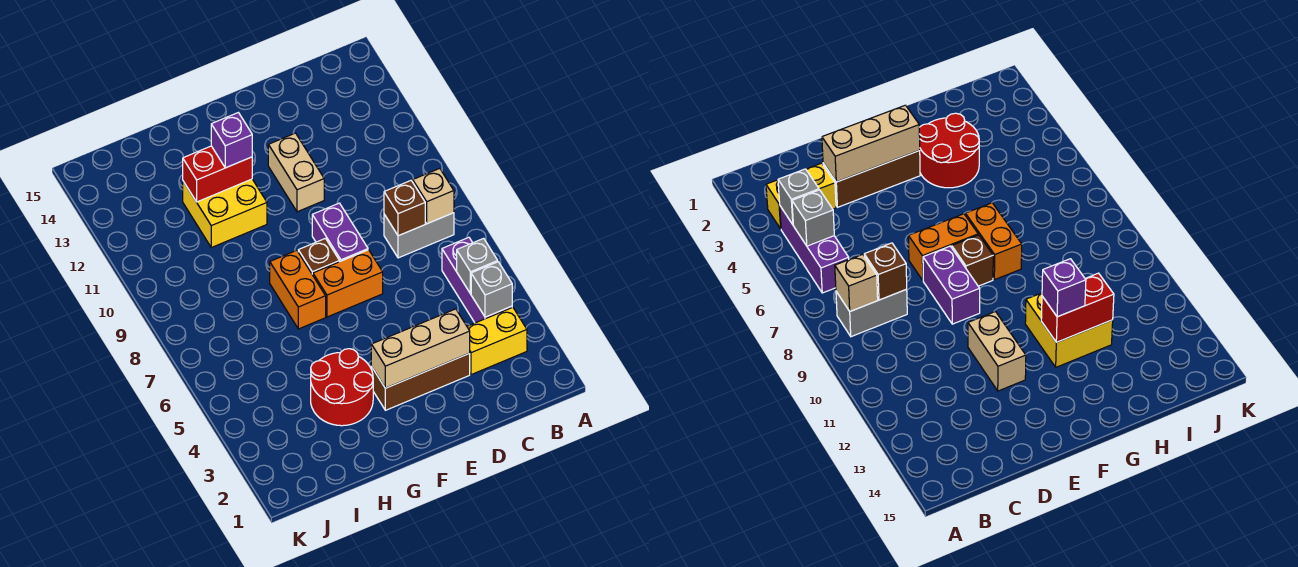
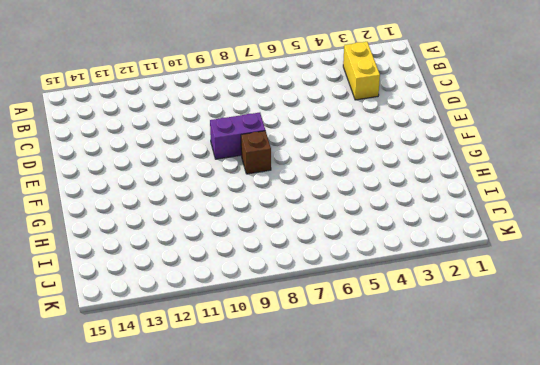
none -> purple brick B4:B6 level 1
none -> grey brick B8:C8 level 1
none -> brown brick D3:F3 level 1

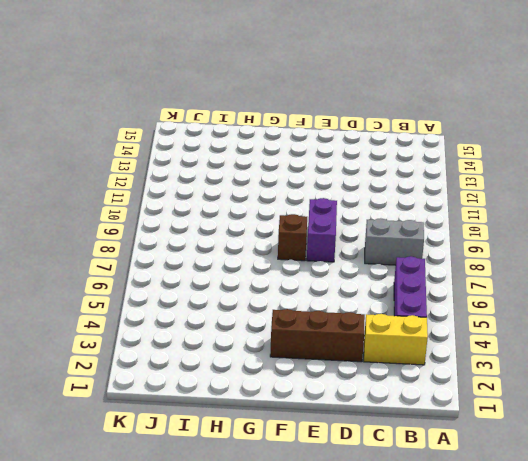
none -> orange brick E7:F7 level 1
none -> tan brick E11:E12 level 1
none -> red round brick G3:H4 level 1

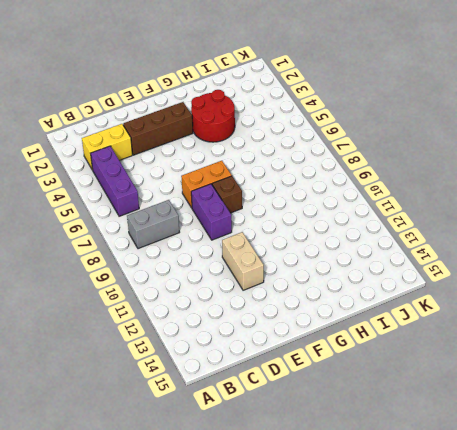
none -> orange brick G7:G8 level 1
none -> yellow brick G11:H12 level 1
none -> grey brick B4 level 2

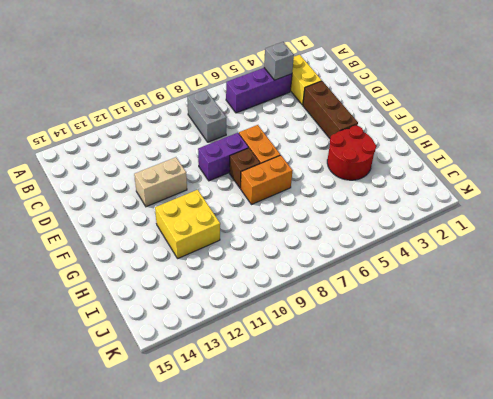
none -> grey brick B5 level 2
none -> tan brick B8 level 2
none -> brown brick C8 level 2

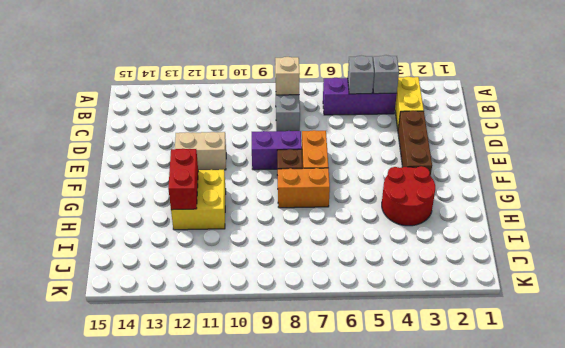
none -> brown brick C8 level 2
none -> tan brick D3:F3 level 2
none -> purple brick G12 level 3

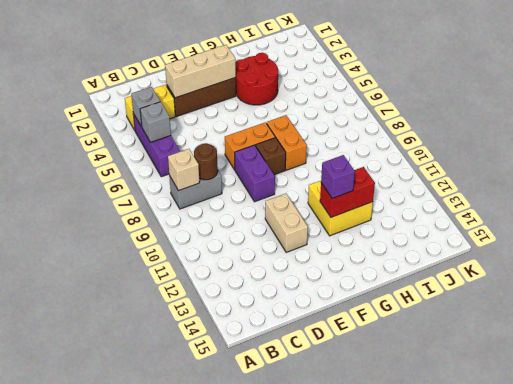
brown round brick C8 level 2 -> brown brick C8 level 2

